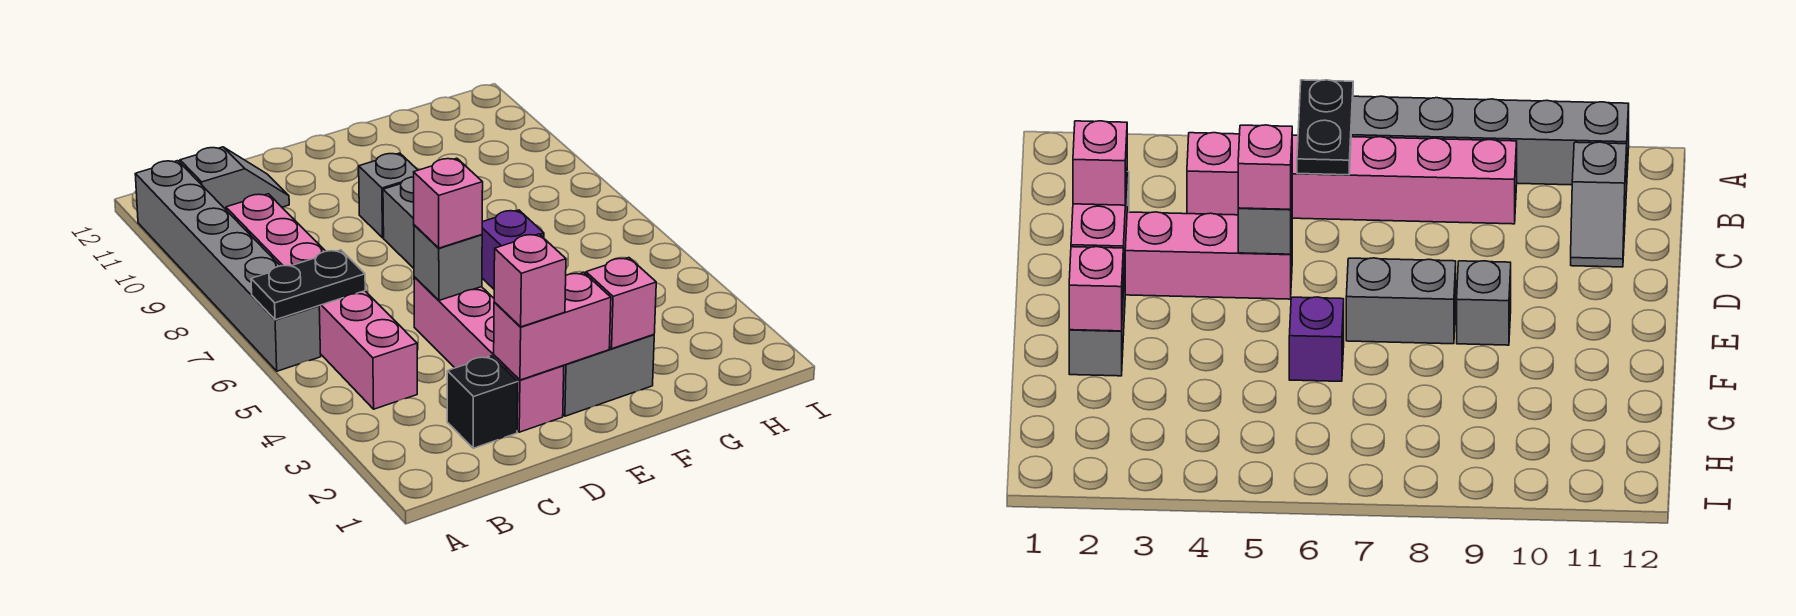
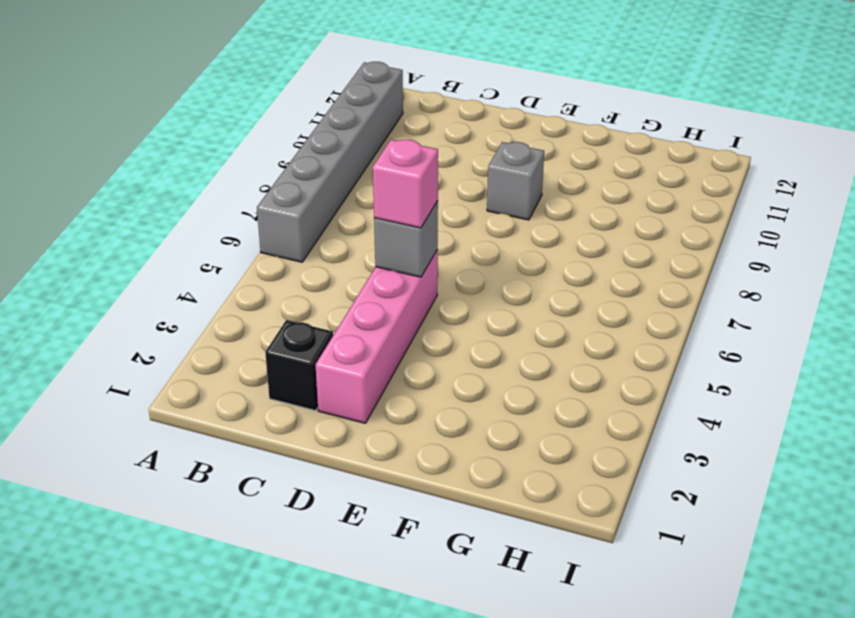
none -> pink brick B4:B9 level 1
none -> grey slope B11:C11 level 1 top B
none -> grey brick E2:F2 level 1

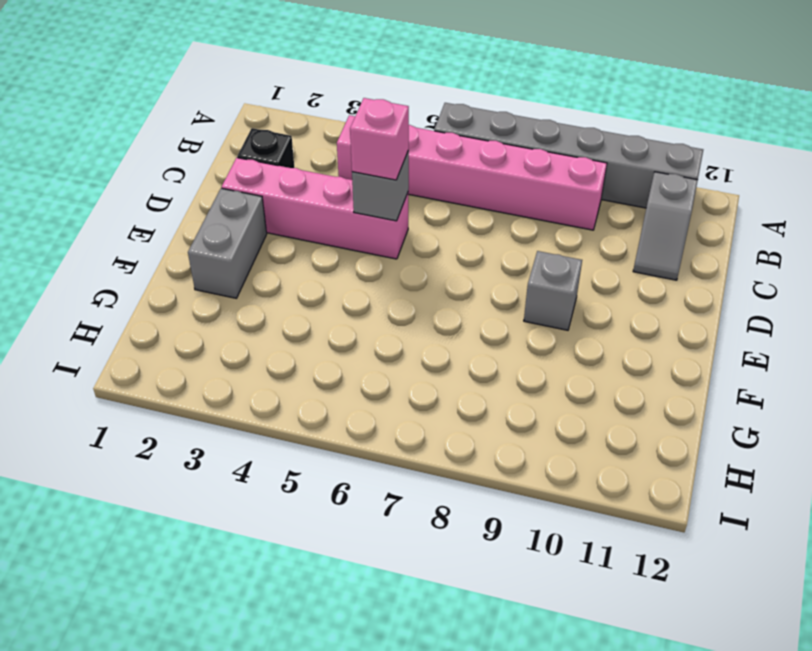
none -> grey brick E7:E8 level 1
none -> purple brick F6 level 1
none -> black plate A6:B6 level 2

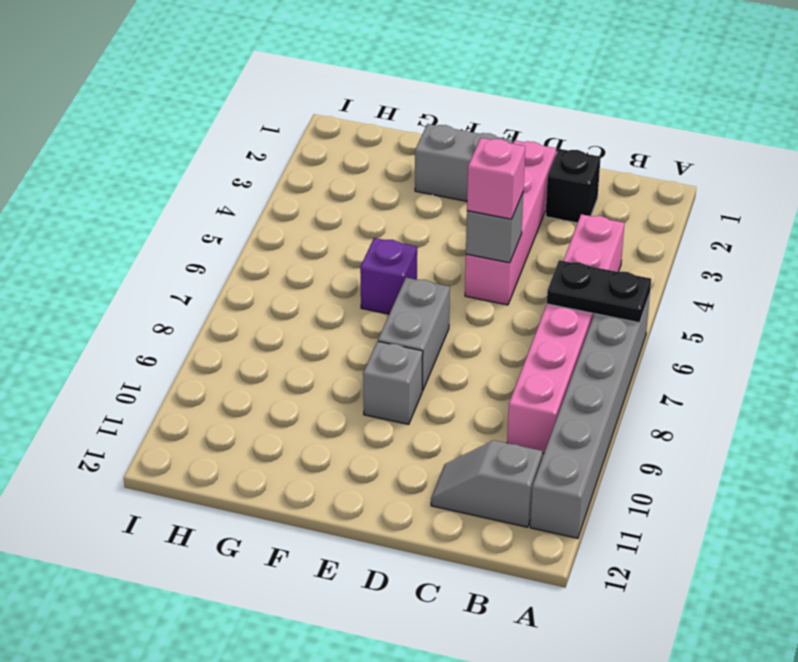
none -> pink brick D2:E2 level 2
none -> pink brick F2 level 2
none -> pink brick D2 level 3

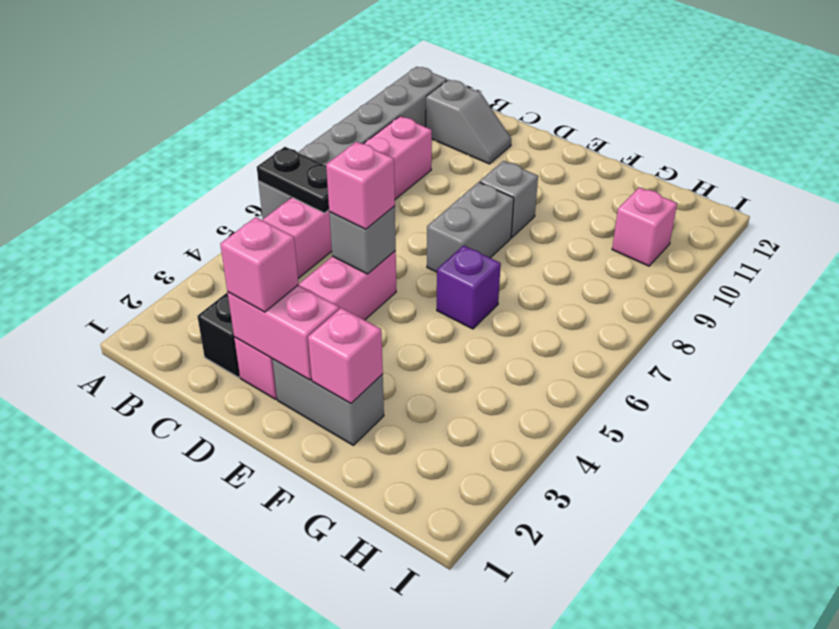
pink brick H10 level 1 -> none

